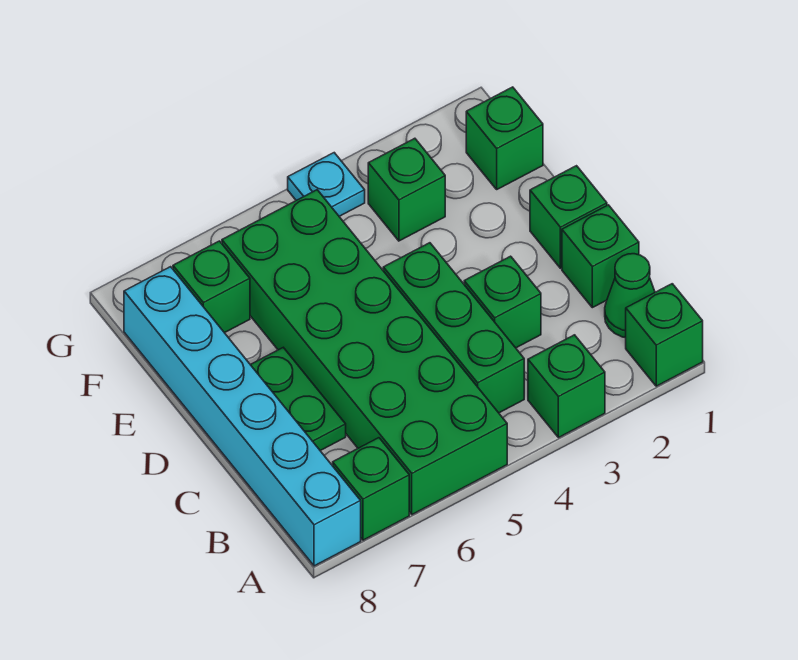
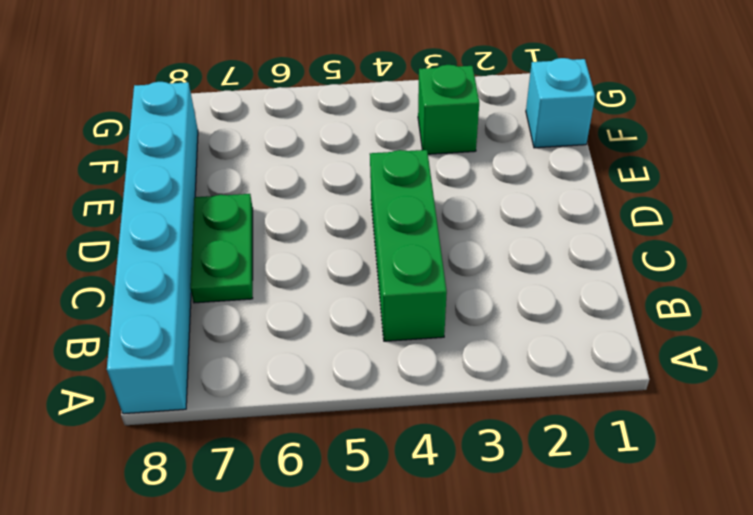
cyan brick F1 level 1 -> green brick F1 level 1
none -> green brick A1 level 1
none -> green brick A3 level 1
none -> green brick A5:F6 level 1

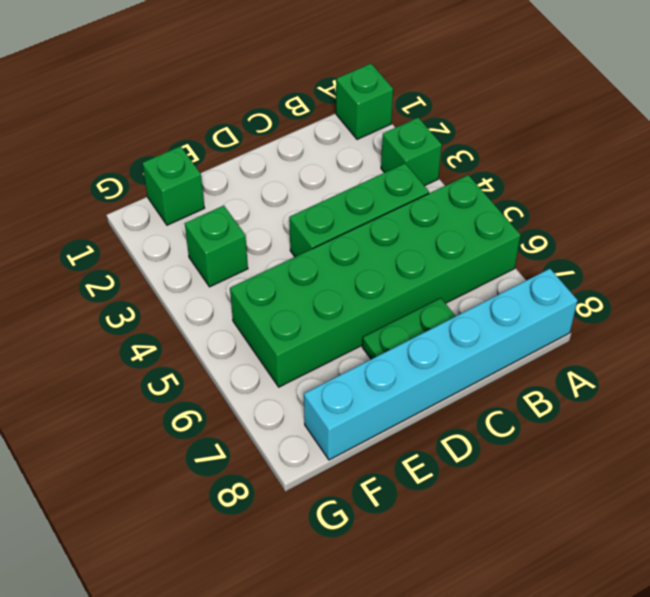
none -> green brick A7 level 1
none -> green cone B1 level 1
none -> green brick C1 level 1

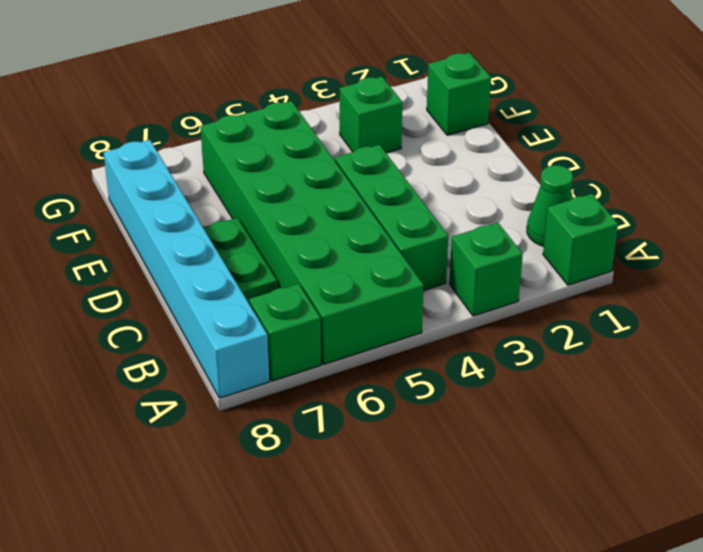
none -> green brick C1 level 1
none -> green brick C3 level 1
none -> green brick D1 level 1

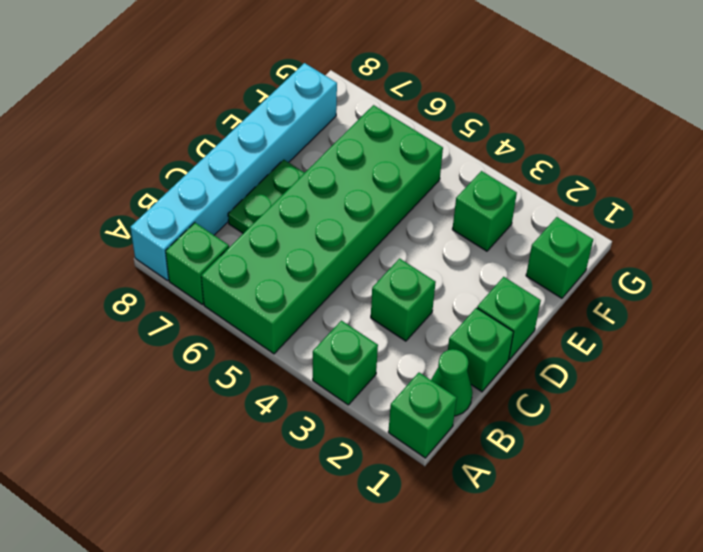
none -> green brick B4:D4 level 1
none -> green brick F7 level 1
none -> cyan plate G4 level 1

